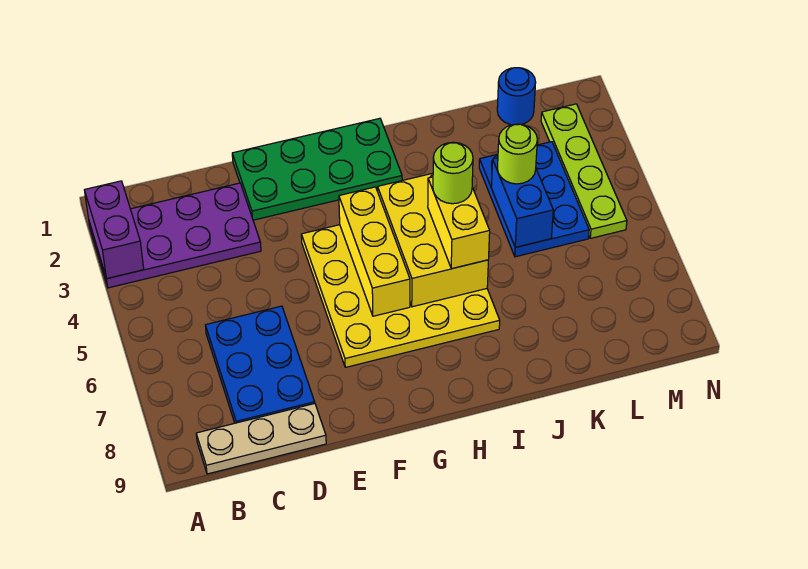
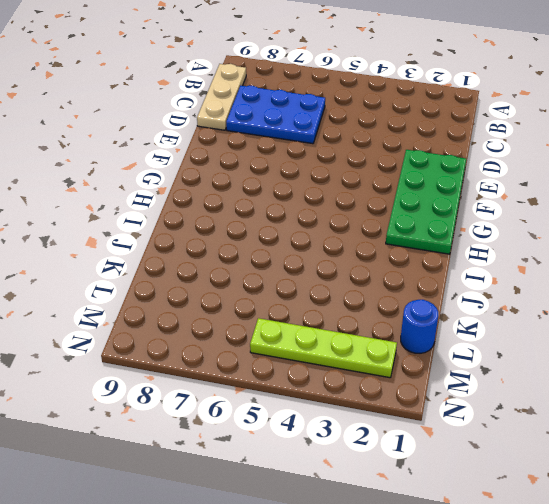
none -> purple plate A2:D3 level 1
none -> yellow plate F4:I7 level 1
none -> blue plate K3:L5 level 1

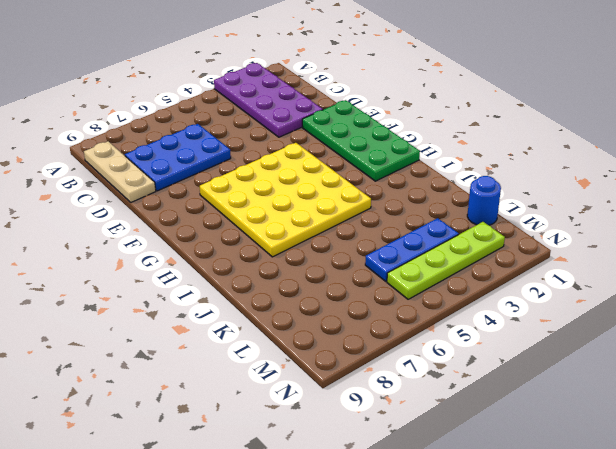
blue plate L3:L5 level 1 -> blue plate K3:L5 level 1
none -> purple brick A2:A3 level 2
none -> yellow brick G4:G6 level 2
none -> yellow brick H4:I6 level 2

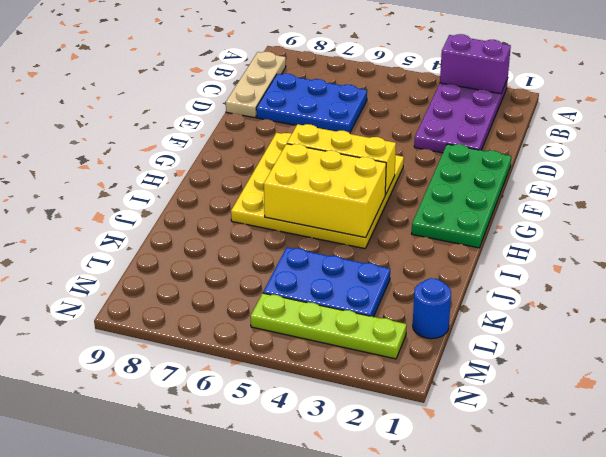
none -> blue brick K4:K5 level 2
none -> yellow brick I5:I6 level 3
none -> lime round brick K4 level 3

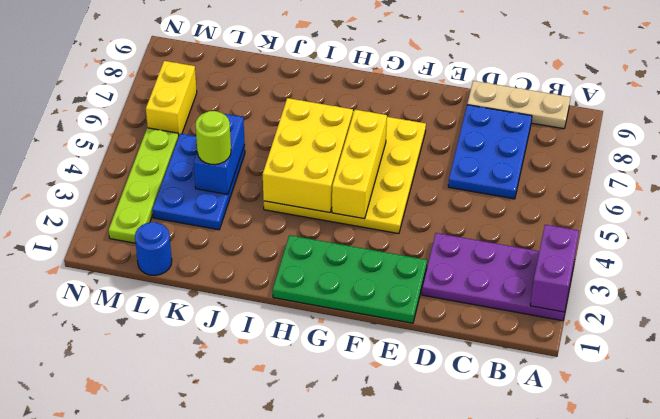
yellow brick M6:M7 level 1 -> yellow brick I5:I6 level 3
none -> lime round brick I5 level 4

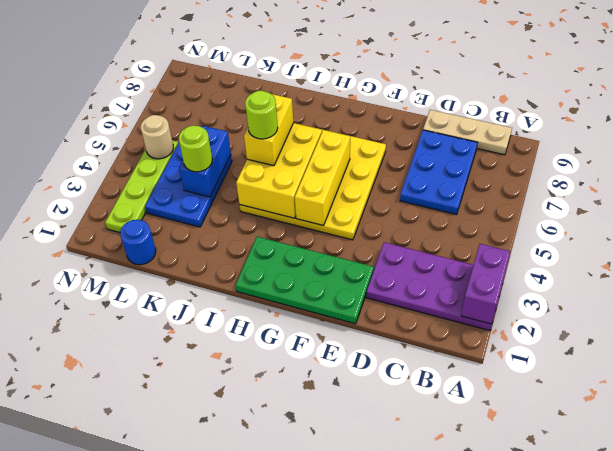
tan round brick M5 level 2 -> none

